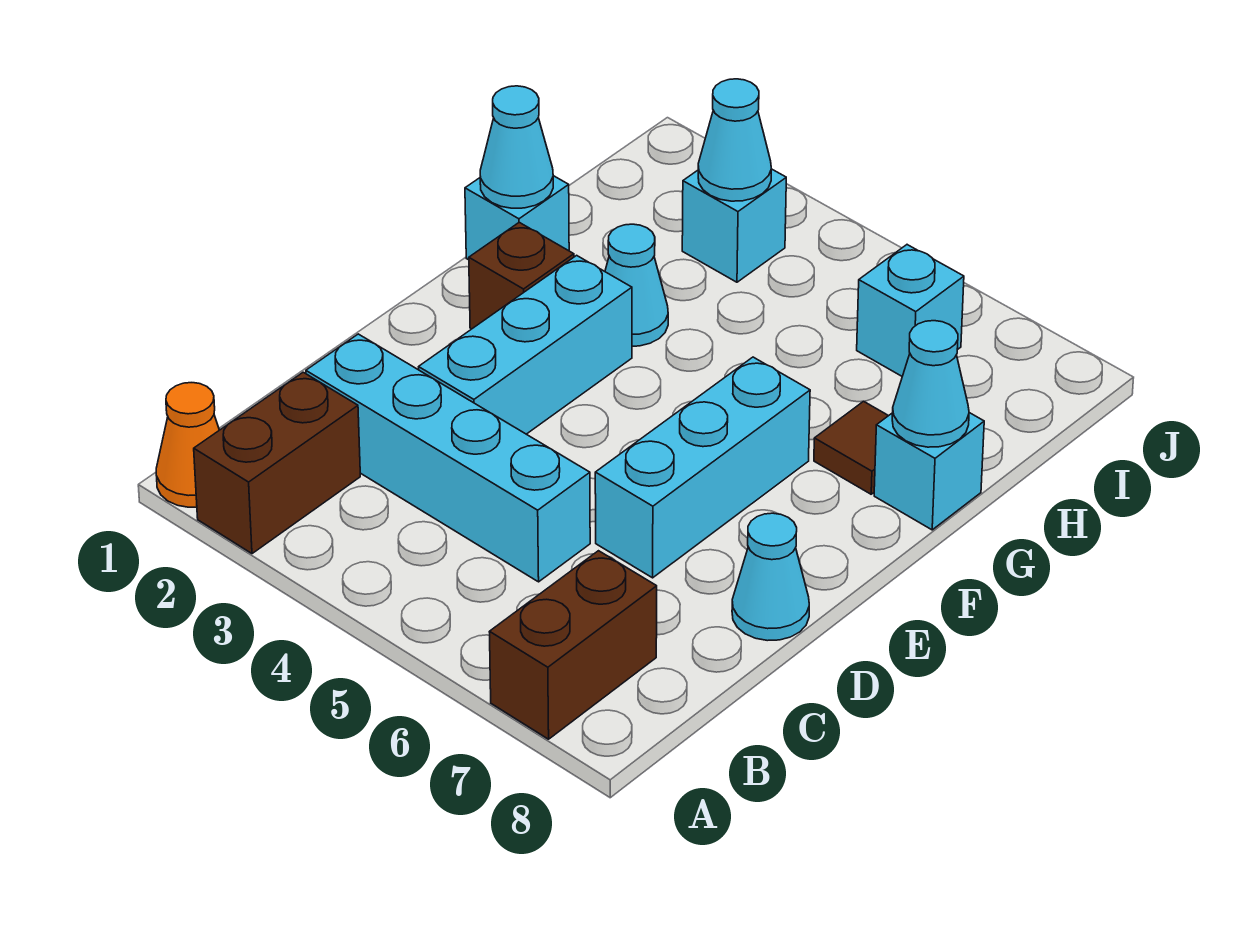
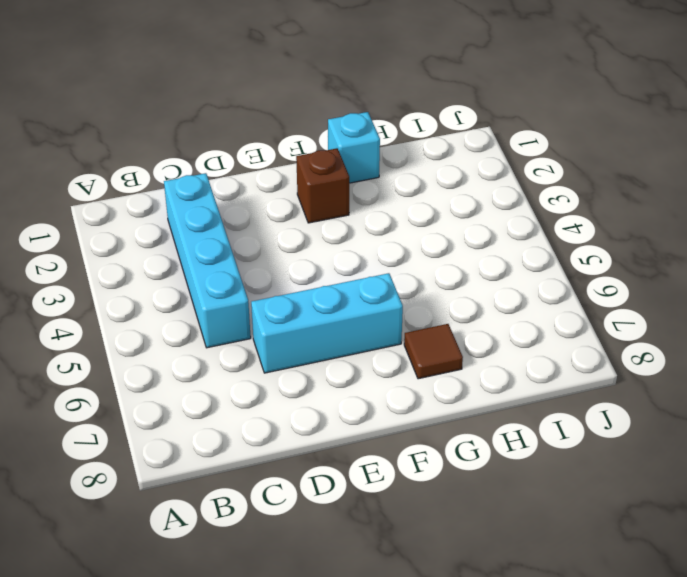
none -> orange cone A1 level 1
none -> brown brick A2:B2 level 1
none -> brown brick A7:B7 level 1

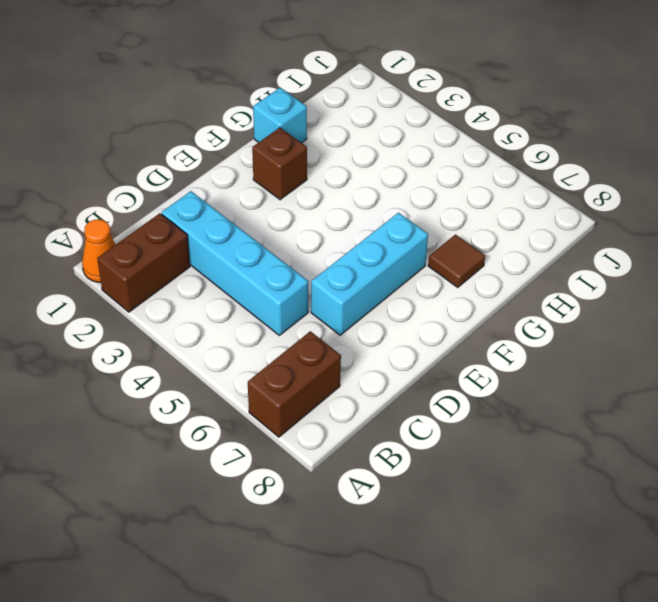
none -> cyan brick D3:F3 level 1
none -> cyan cone D8 level 1
none -> cyan cone G3 level 1

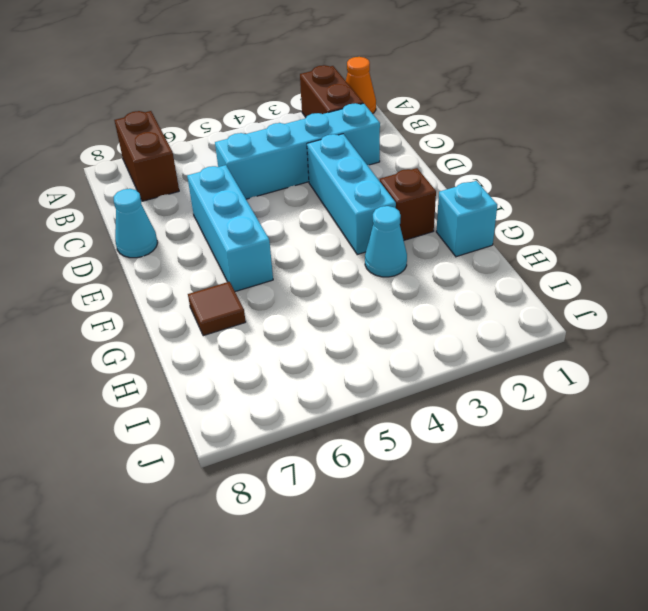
none -> cyan brick G8 level 1
none -> cyan brick I3 level 1
none -> cyan brick I6 level 1

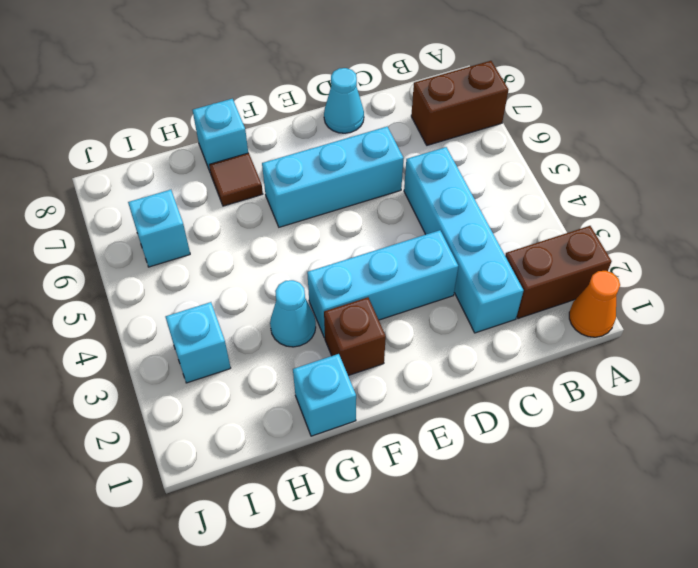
none -> cyan cone G1 level 2
none -> cyan cone G8 level 2
none -> cyan cone I3 level 2

